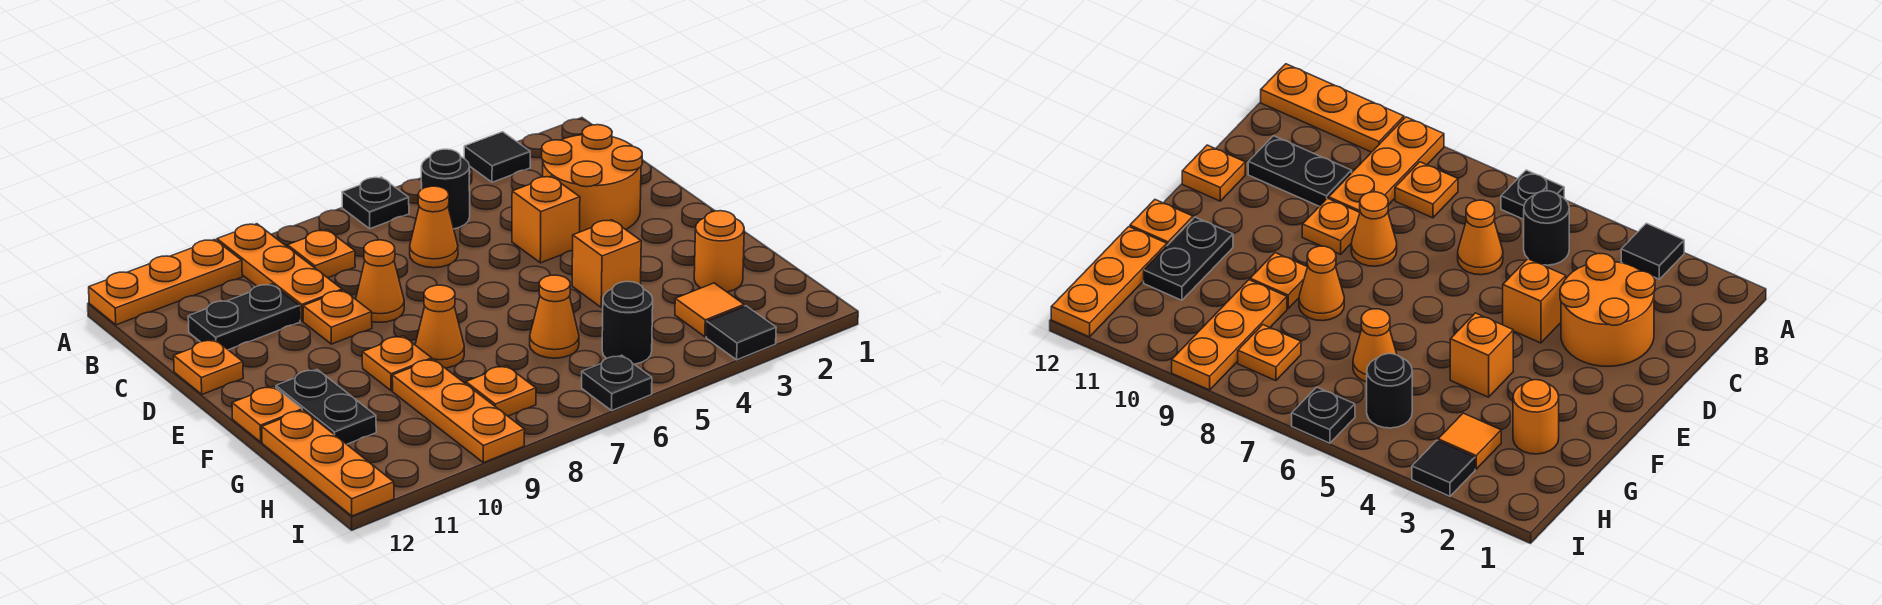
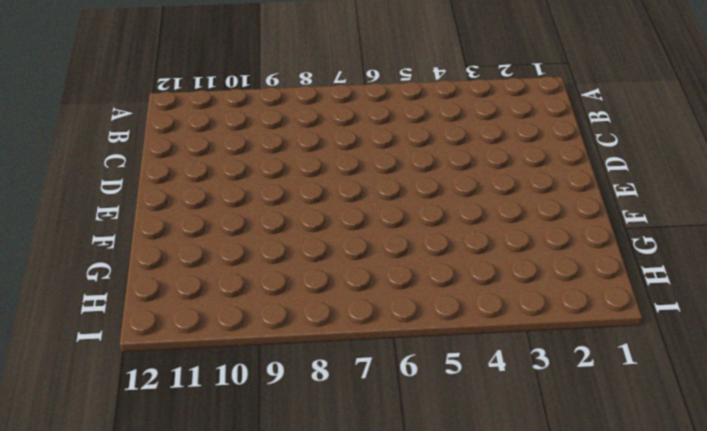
none -> black tile A3 level 1
none -> black plate A6 level 1
none -> orange plate A9:C9 level 1

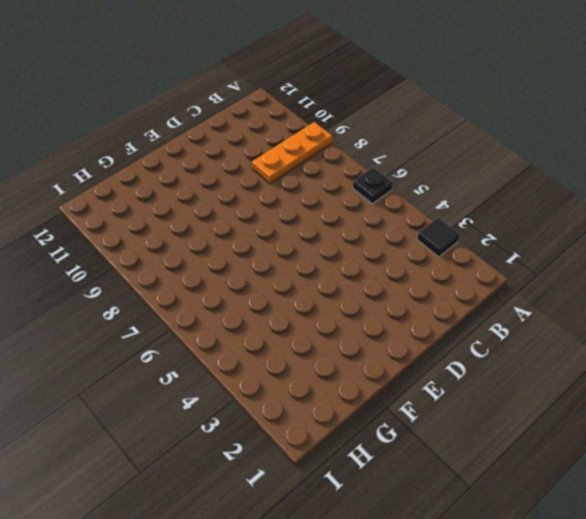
none -> orange plate A10:A12 level 1
none -> black round brick B5 level 1
none -> orange plate B8 level 1

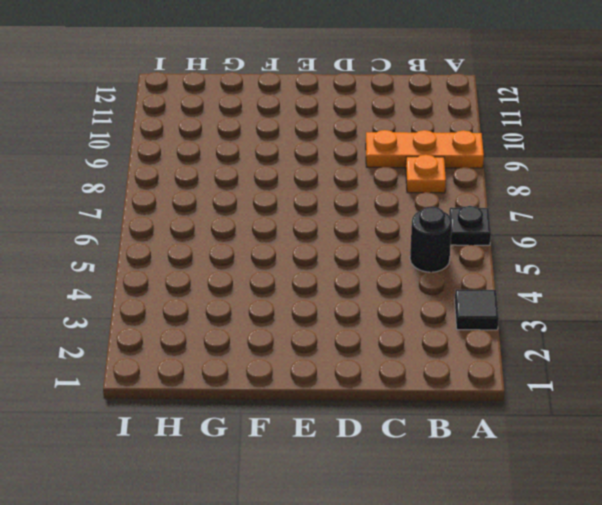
none -> orange plate A10:A12 level 1
none -> orange round brick C2:D3 level 1
none -> orange cone C6 level 1

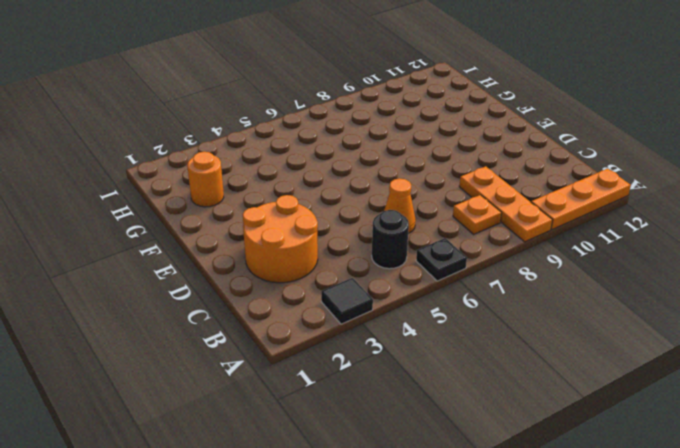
none -> black plate C10:C11 level 1
none -> orange brick D4 level 1
none -> orange cone D8 level 1

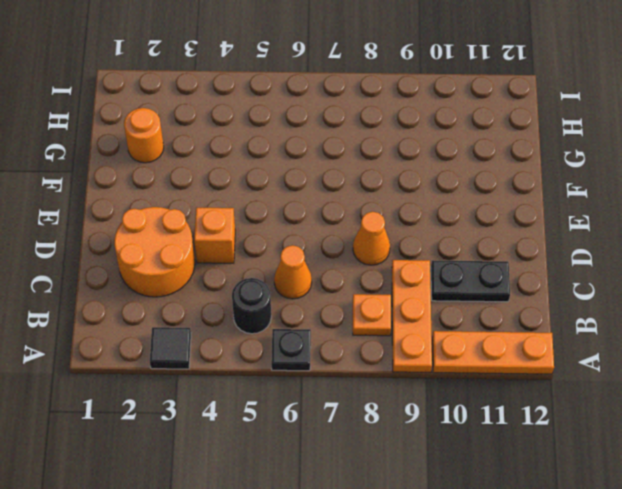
none -> orange plate D9 level 1
none -> orange plate D12 level 1
none -> orange brick F4 level 1

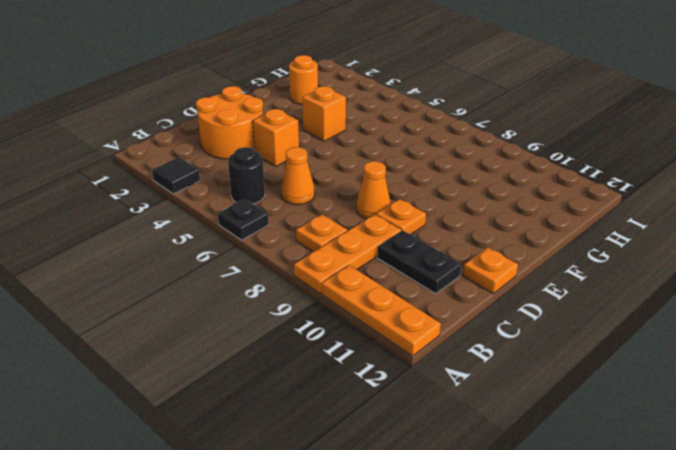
none -> orange cone F8 level 1
none -> orange plate F9 level 1
none -> black plate F11:G11 level 1

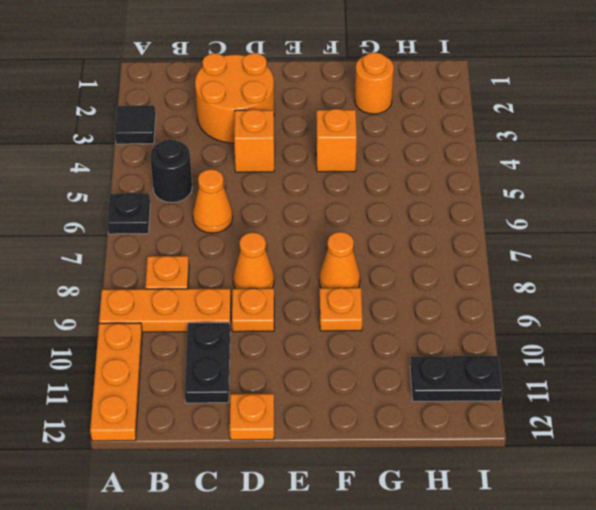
black plate H11:I11 level 1 -> black plate F11:G11 level 1
none -> orange plate F12 level 1
none -> orange cone G6 level 1
none -> orange plate G9:I9 level 1

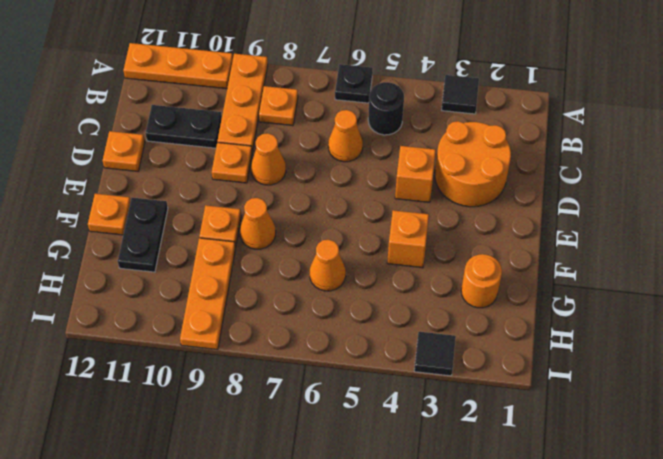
none -> orange plate G12:I12 level 1
none -> orange tile H3 level 1
none -> black round brick H5 level 1

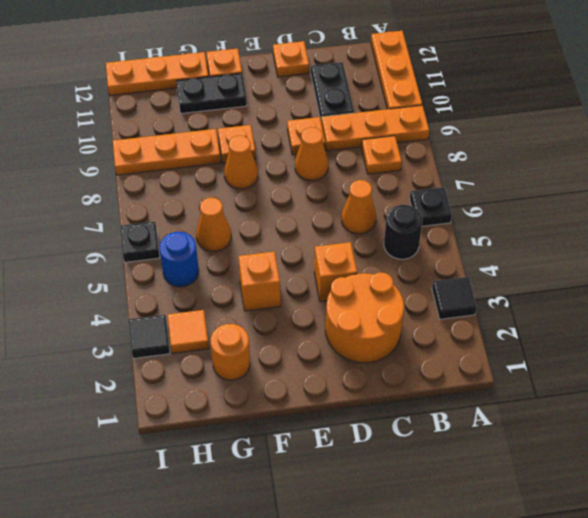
blue round brick H5 level 1 -> black round brick H5 level 1
none -> orange plate H8 level 1

